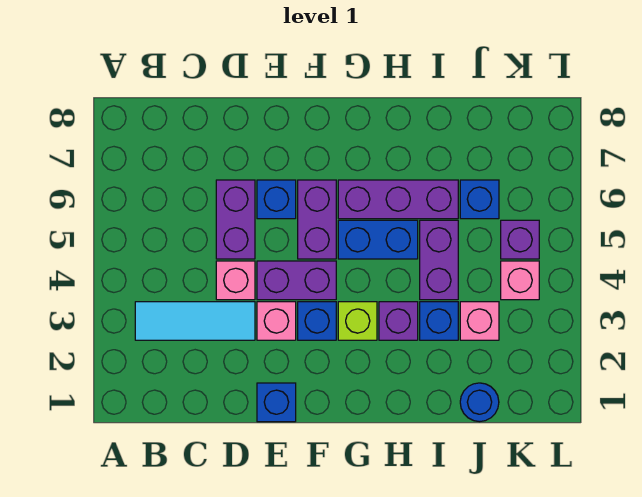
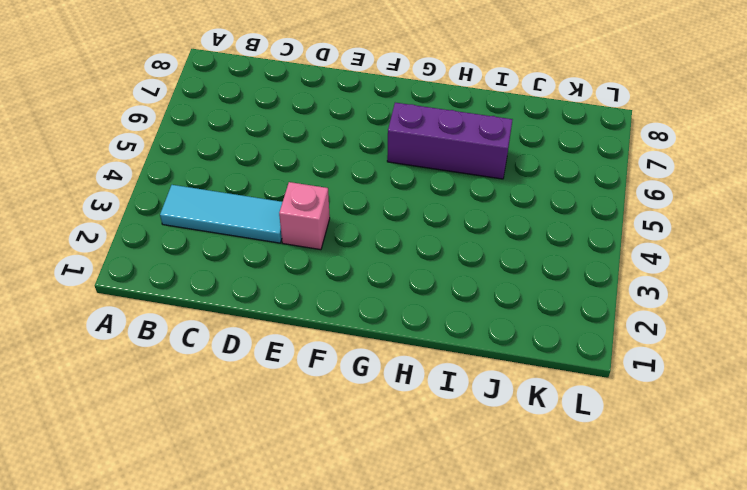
none -> pink brick D4 level 1
none -> purple brick D5:D6 level 1
none -> blue brick E1 level 1

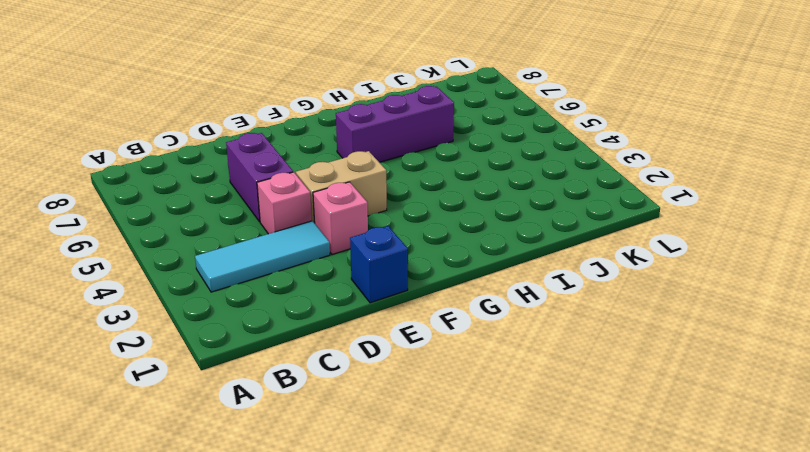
tan brick E4:F4 level 1 -> purple brick E4:F4 level 1
none -> blue brick E6 level 1
none -> blue brick F3 level 1
none -> purple brick F5:F6 level 1

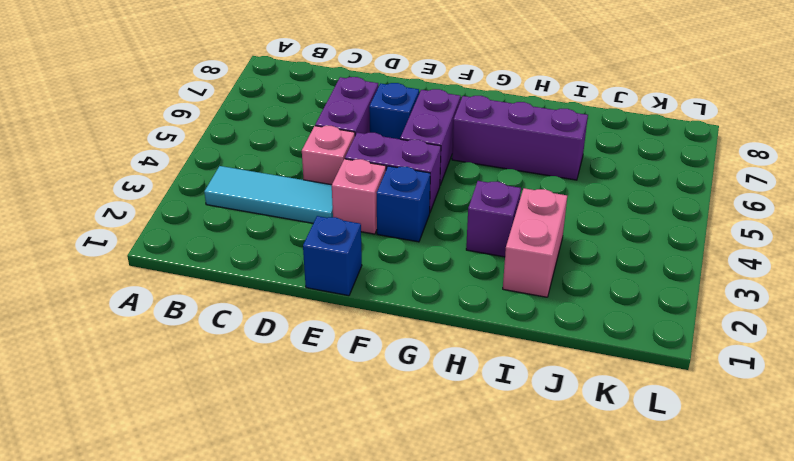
pink brick I2:I3 level 1 -> blue brick I3 level 1
none -> lime brick G3 level 1
none -> blue brick G5:H5 level 1
none -> purple brick I4:I5 level 1

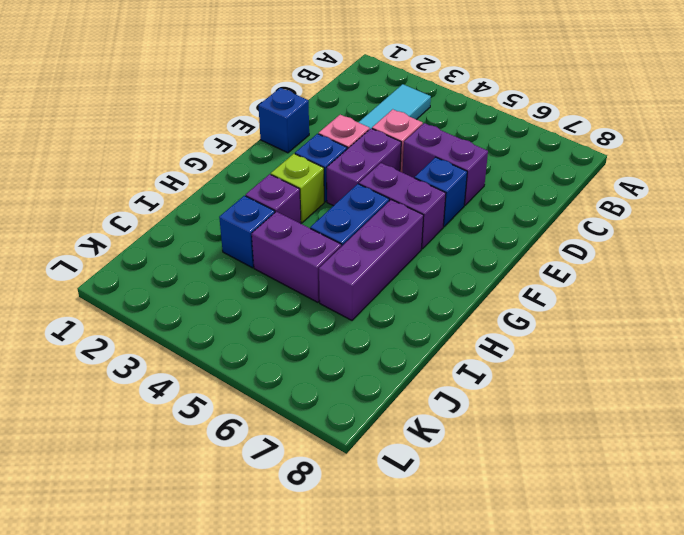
none -> blue round brick J1 level 1
none -> pink brick J3 level 1
none -> blue brick J6 level 1

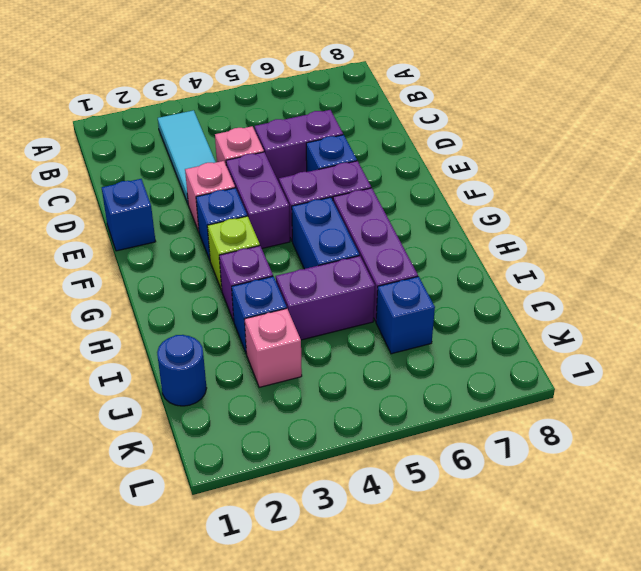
none -> pink brick K4 level 1
none -> purple brick K5 level 1

